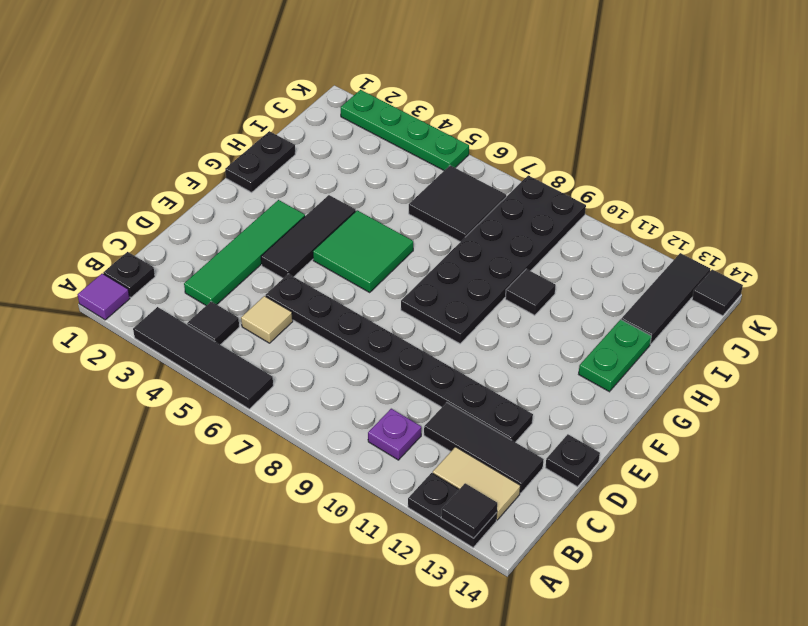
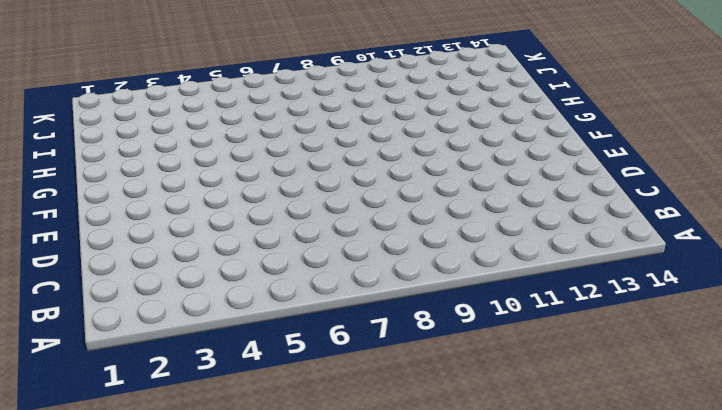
none -> purple tile A1 level 1
none -> black tile A3:A6 level 1
none -> black plate A12:A13 level 1

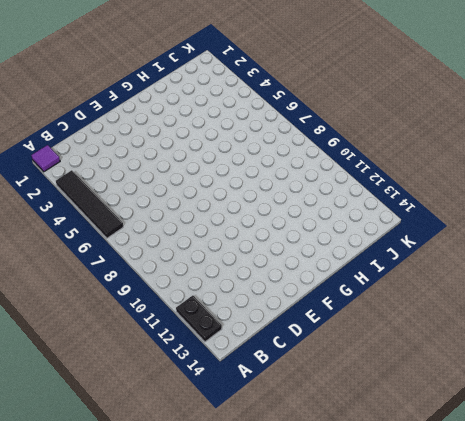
none -> black plate B1 level 1
none -> black tile B4 level 1
none -> purple plate B10 level 1

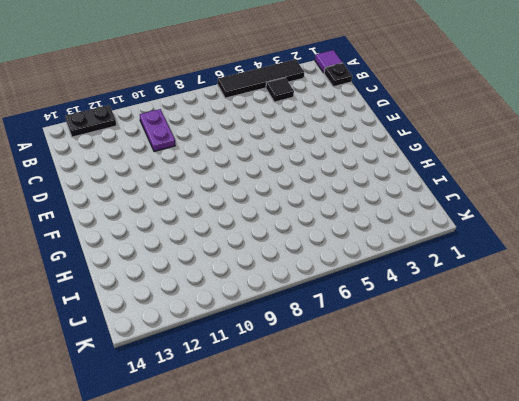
purple plate B10:C10 level 1 -> purple plate B10 level 1
none -> tan tile B12:B13 level 1
none -> green tile C3:F3 level 1
none -> tan tile C5 level 1

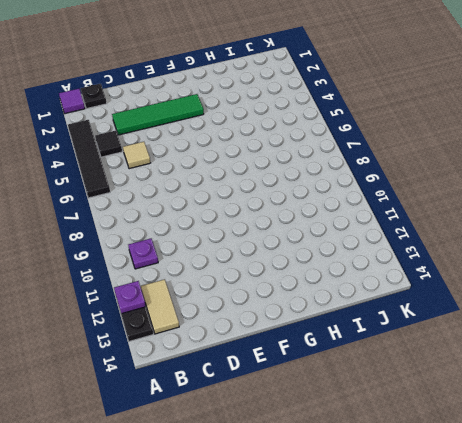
purple plate A12 level 2 -> none
none -> black tile C11:C13 level 1
none -> black plate D5:D12 level 1
none -> black plate D14 level 1

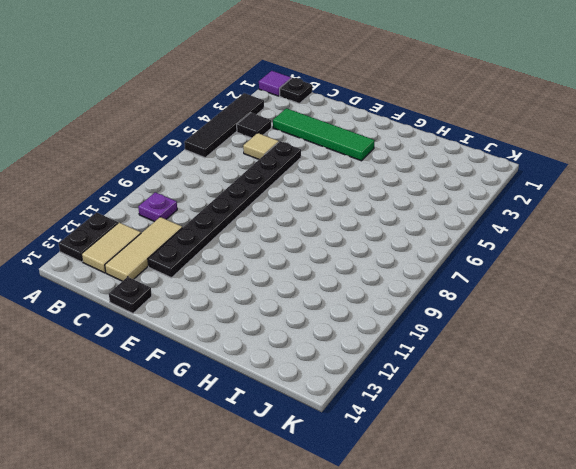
tan tile C11:C13 level 1 -> black tile C11:C13 level 1
none -> black tile E4:G4 level 1
none -> green tile F5:G6 level 1
none -> black plate F8:K9 level 1

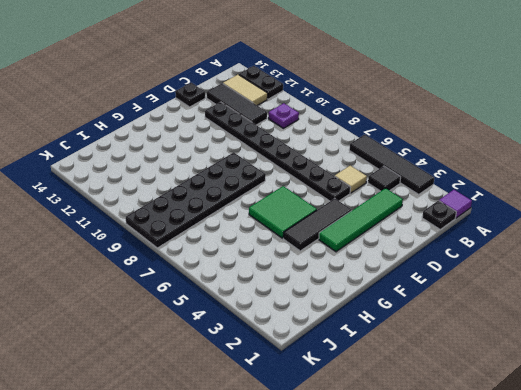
none -> black plate G1:H1 level 1
none -> green plate G13:H13 level 1
none -> black tile H10 level 1

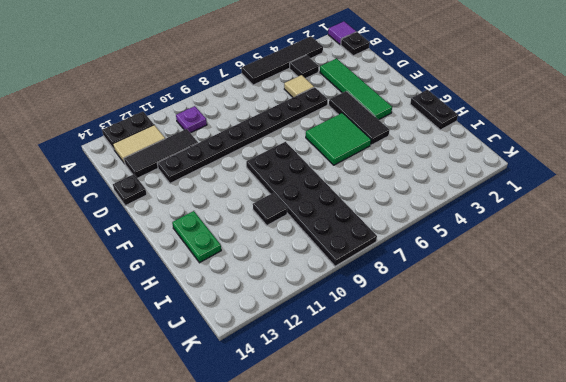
none -> black tile I6:J7 level 1
none -> black tile I13:K13 level 1
none -> green plate K2:K5 level 1

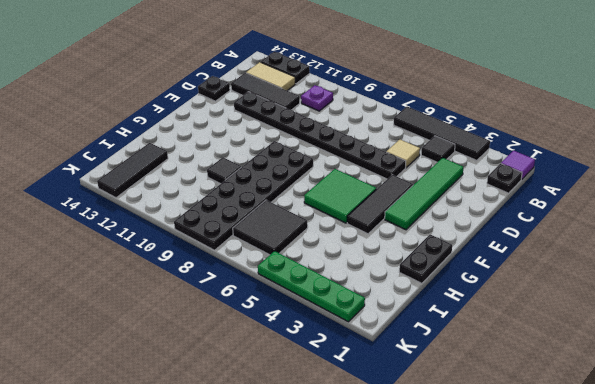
none -> green plate G13:H13 level 1
none -> black tile K14 level 1
none -> black tile A13 level 2

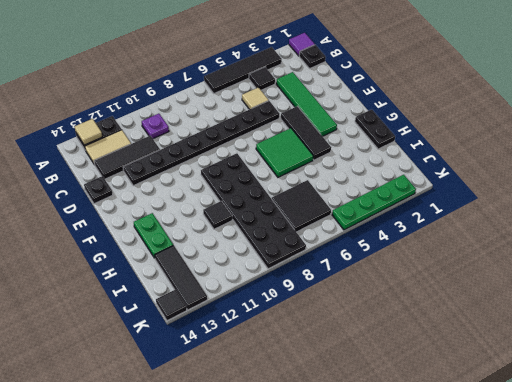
tan tile A13 level 2 -> black tile A13 level 2

